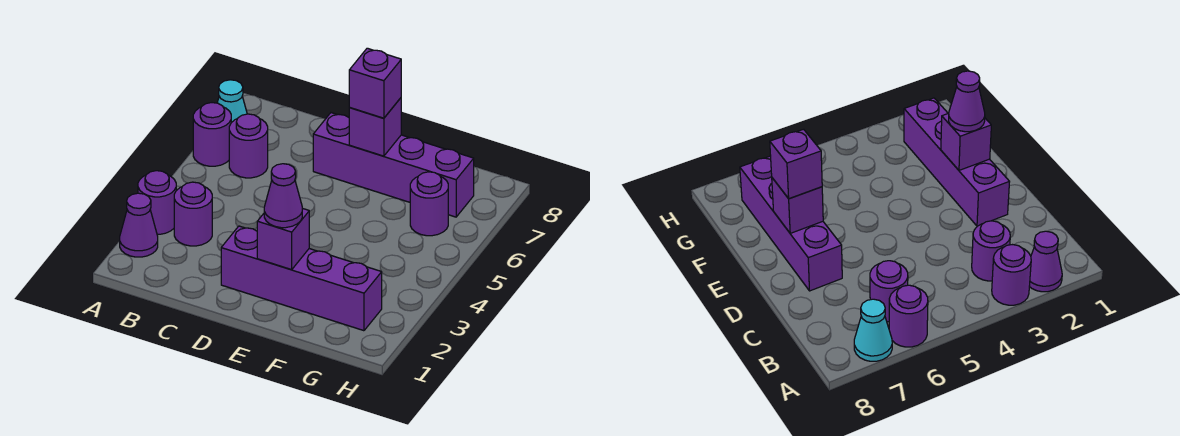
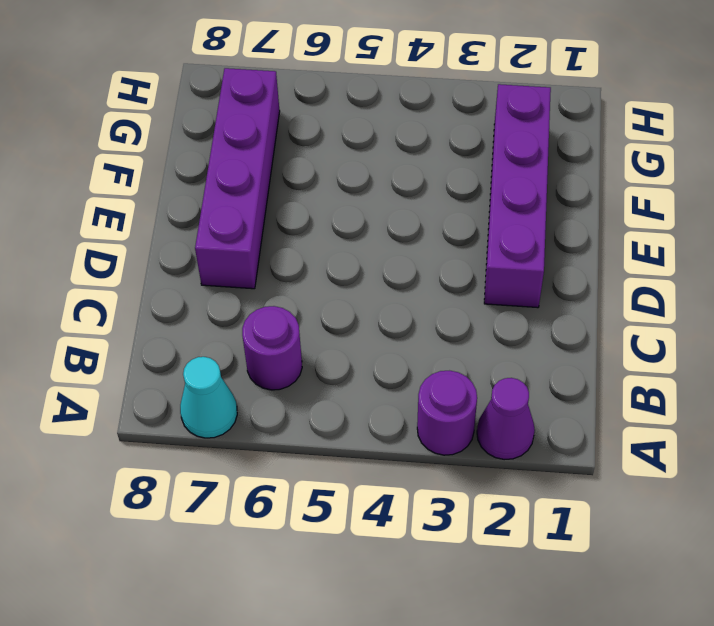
none -> purple round brick A6 level 1
none -> purple round brick B3 level 1
none -> purple round brick G6 level 1

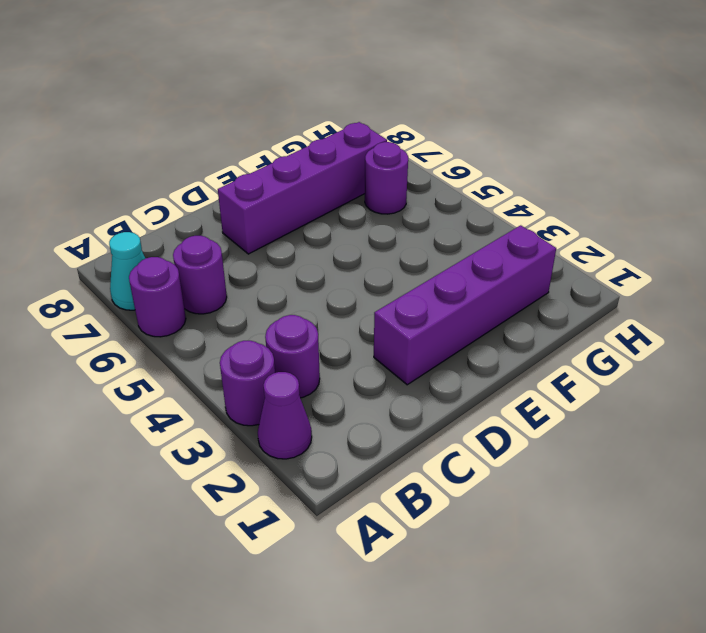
none -> purple brick E2 level 2
none -> purple brick E7 level 2
none -> purple cone E2 level 3

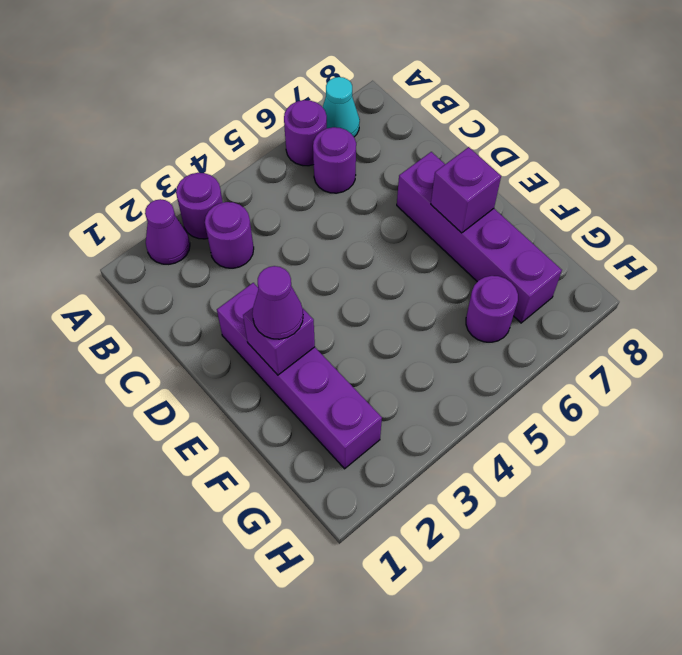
none -> purple brick E7 level 3

